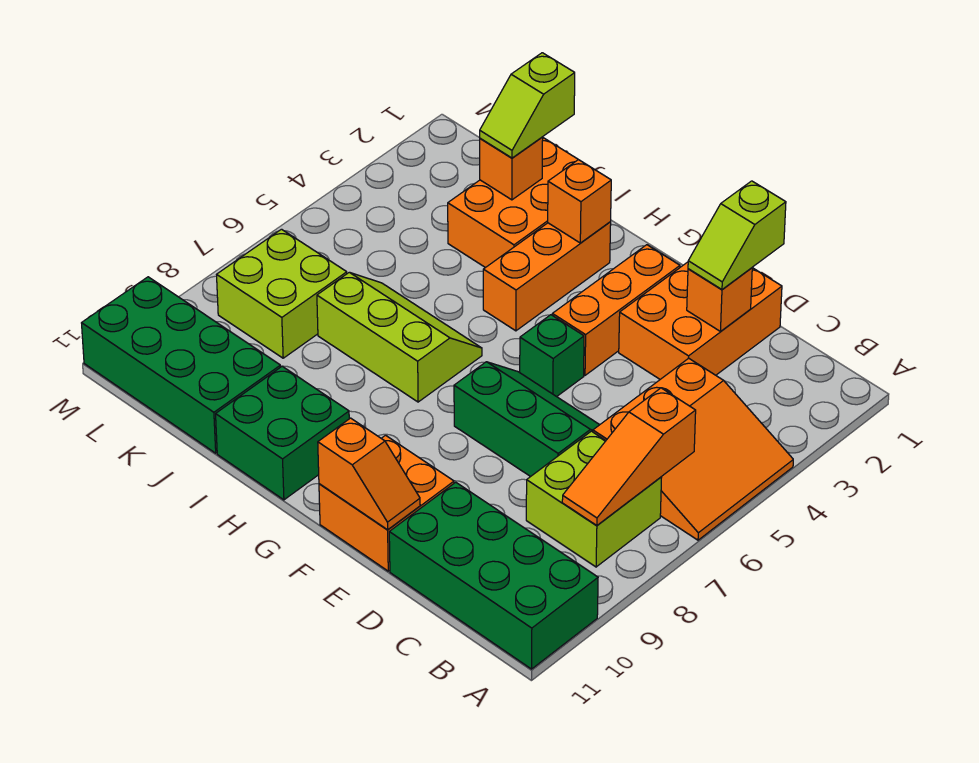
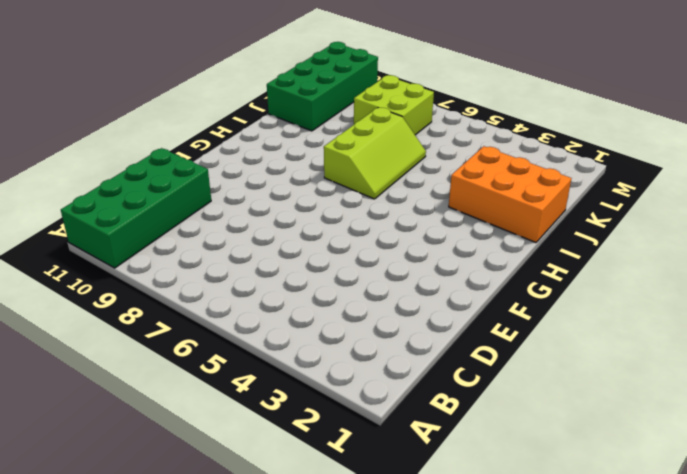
none -> orange slope A4:C6 level 1 top C
none -> lime brick B7:C8 level 1
none -> orange brick D1:E3 level 1

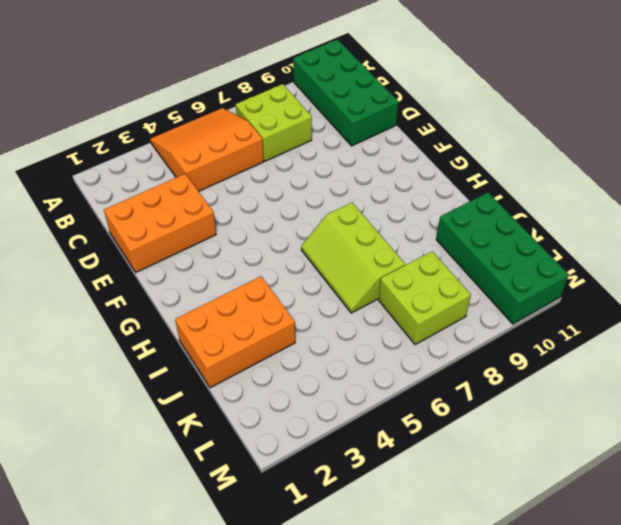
none -> green slope D6:F7 level 1 top 7
none -> orange brick E10:F11 level 1
none -> orange brick F2:F4 level 1

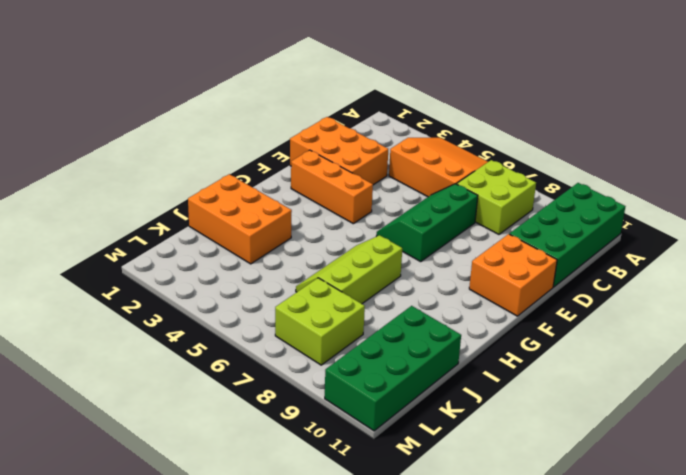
none -> green brick F5 level 1
none -> orange brick H2:H4 level 1
none -> green brick H10:I11 level 1

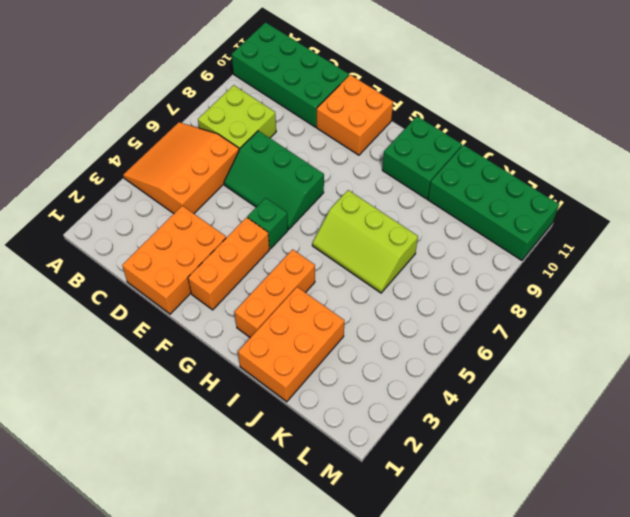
none -> lime brick K7:L8 level 1
none -> orange slope B6:B8 level 2 top 6
none -> orange brick D2 level 2

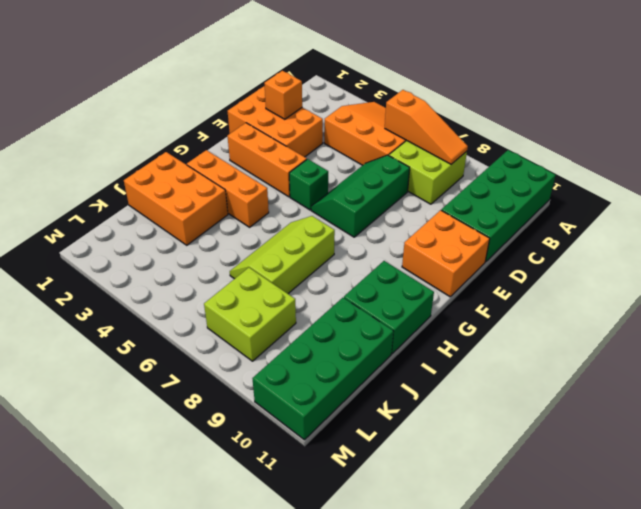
none -> orange slope E11:F11 level 2 top F
none -> orange brick H2 level 2
none -> orange brick J2 level 2

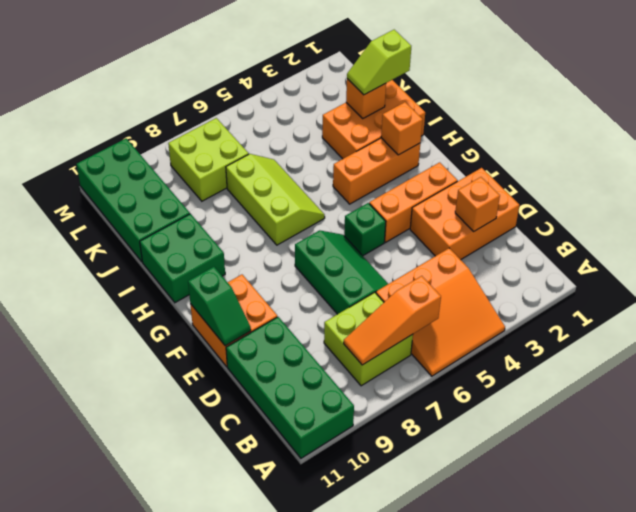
green slope E11:F11 level 2 top F -> orange slope E11:F11 level 2 top F
none -> lime slope D1:D2 level 3 top 1

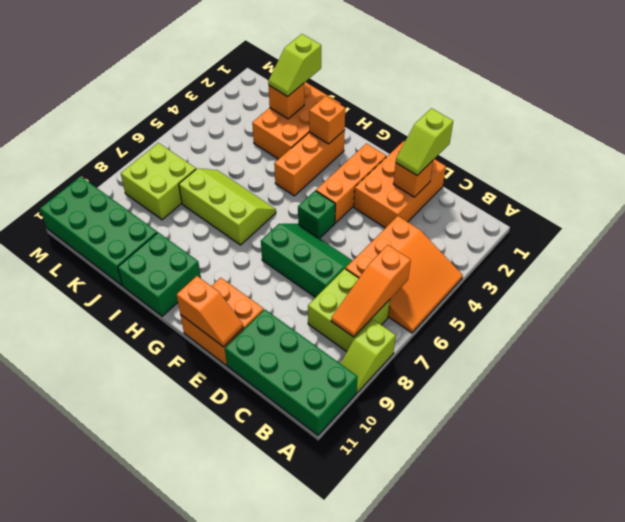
lime slope A8:A9 level 1 top 8 -> none

